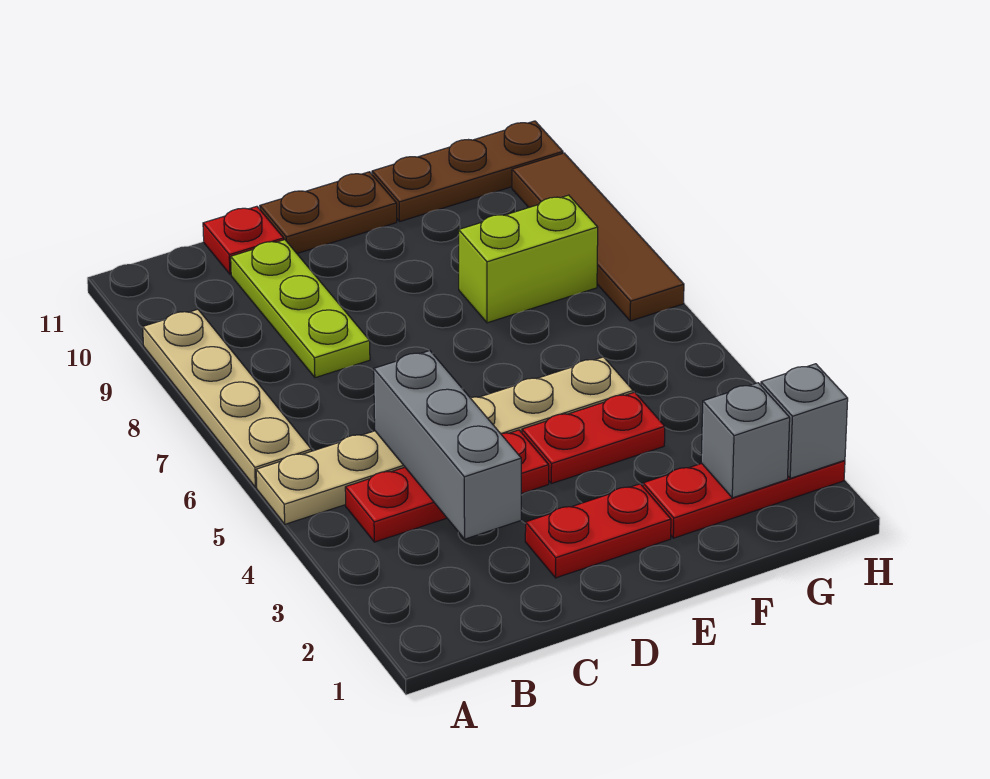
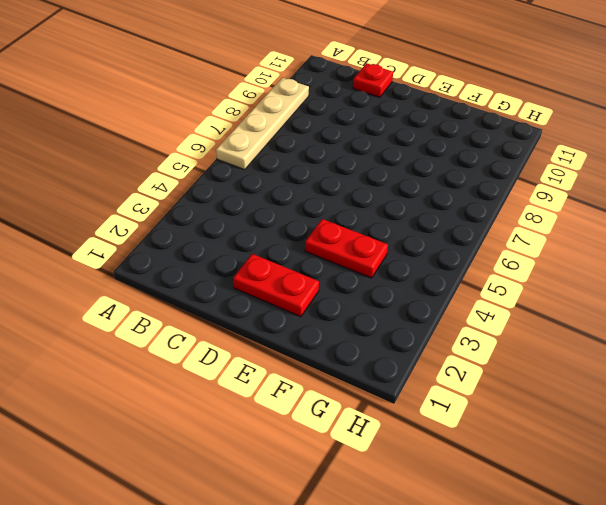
none -> tan plate A5:F5 level 1
none -> red plate B4:D4 level 1
none -> lime plate C8:C10 level 1

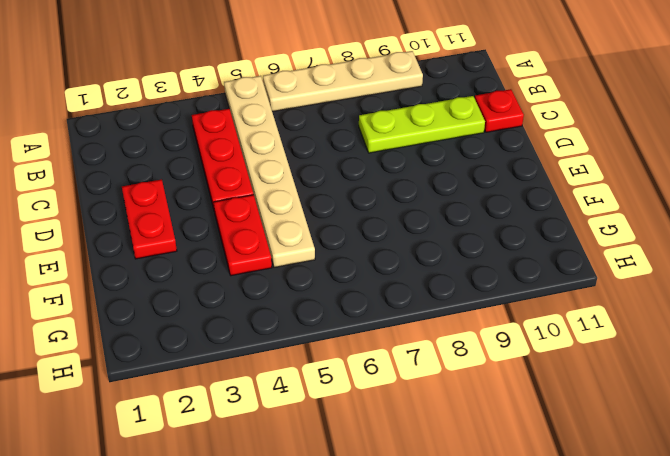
none -> brown plate D11:E11 level 1
none -> red plate F2:H2 level 1
none -> lime brick F8:G8 level 1

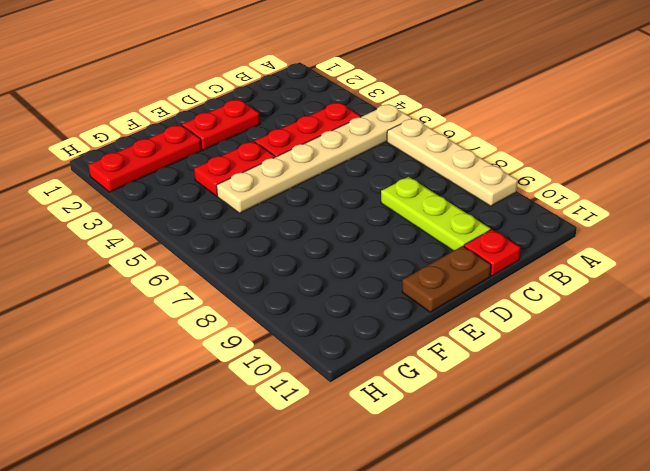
none -> lime brick F8:G8 level 1
none -> brown plate F11:H11 level 1
none -> brown tile H7:H10 level 1

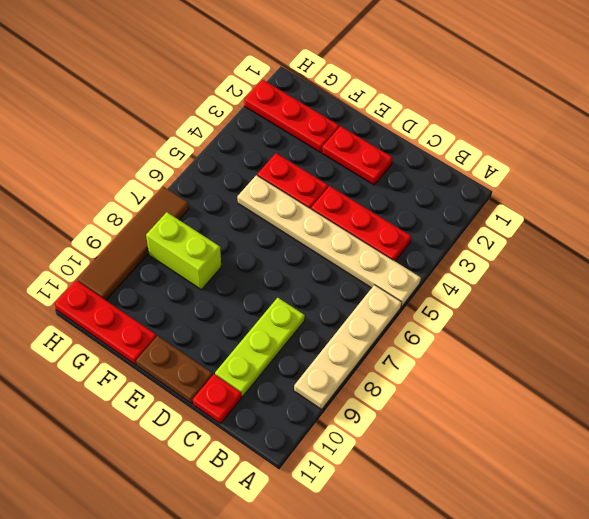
red plate F11:H11 level 1 -> brown plate F11:H11 level 1
none -> grey brick C3:C5 level 2
none -> grey brick G2 level 2
none -> grey brick H2 level 2

